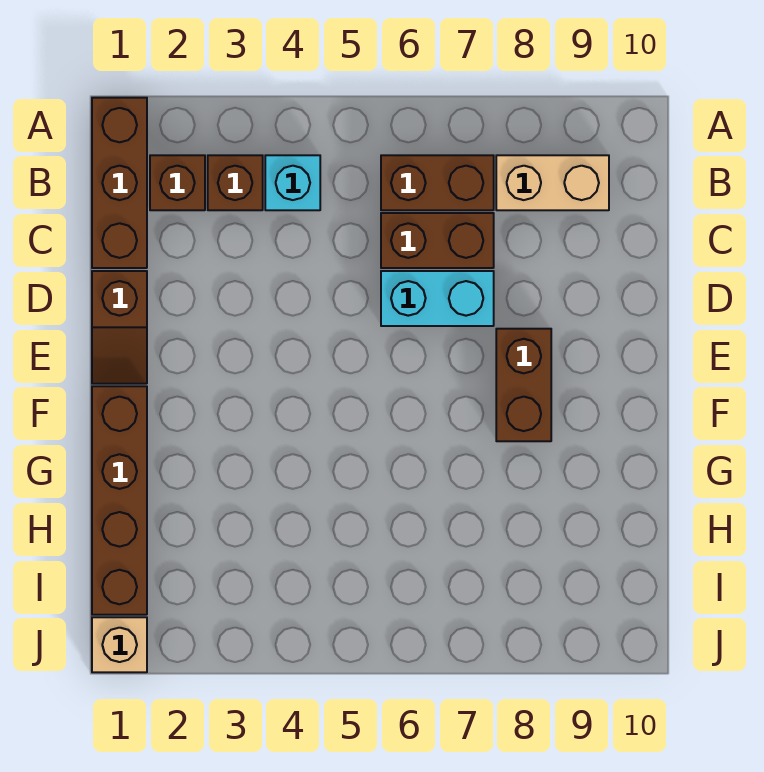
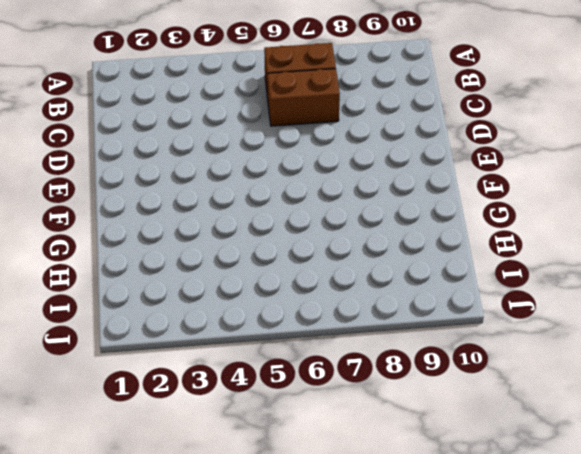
none -> brown brick A1:C1 level 1
none -> brown brick B2 level 1
none -> brown brick B3 level 1

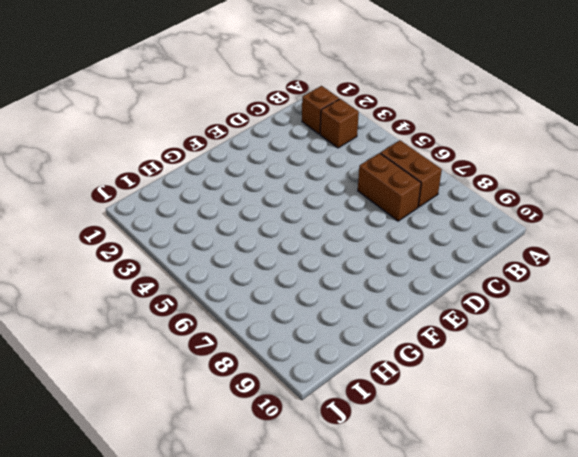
none -> brown brick A1:C1 level 1
none -> cyan brick B4 level 1
none -> tan brick B8:B9 level 1

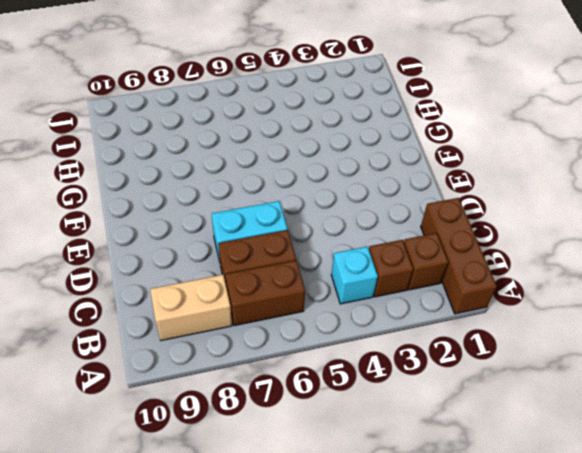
none -> brown slope D1:E1 level 1 top D
none -> brown brick E8:F8 level 1
none -> brown brick F1:I1 level 1

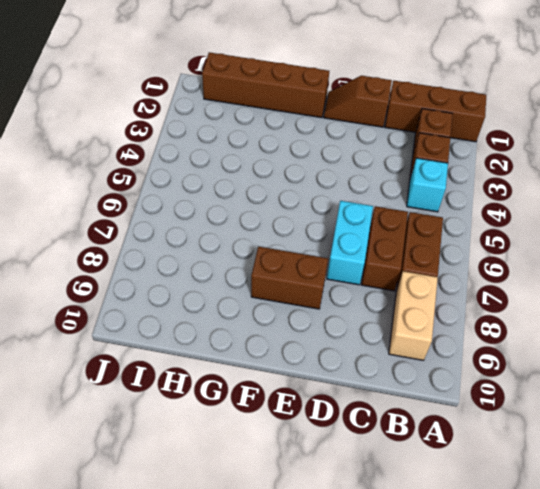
none -> tan brick J1 level 1

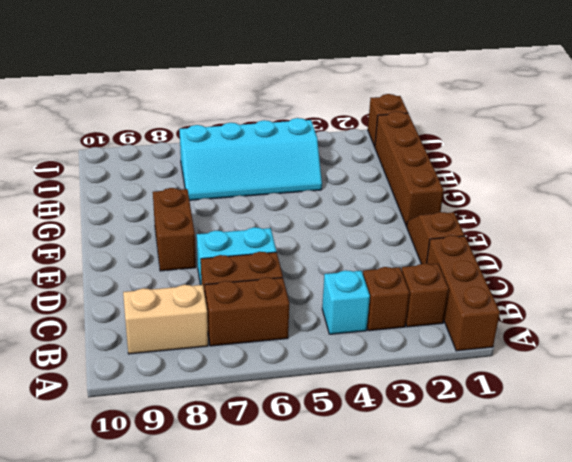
cyan slope H4:I7 level 1 top I -> none
brown brick J1 level 1 -> tan brick J1 level 1

